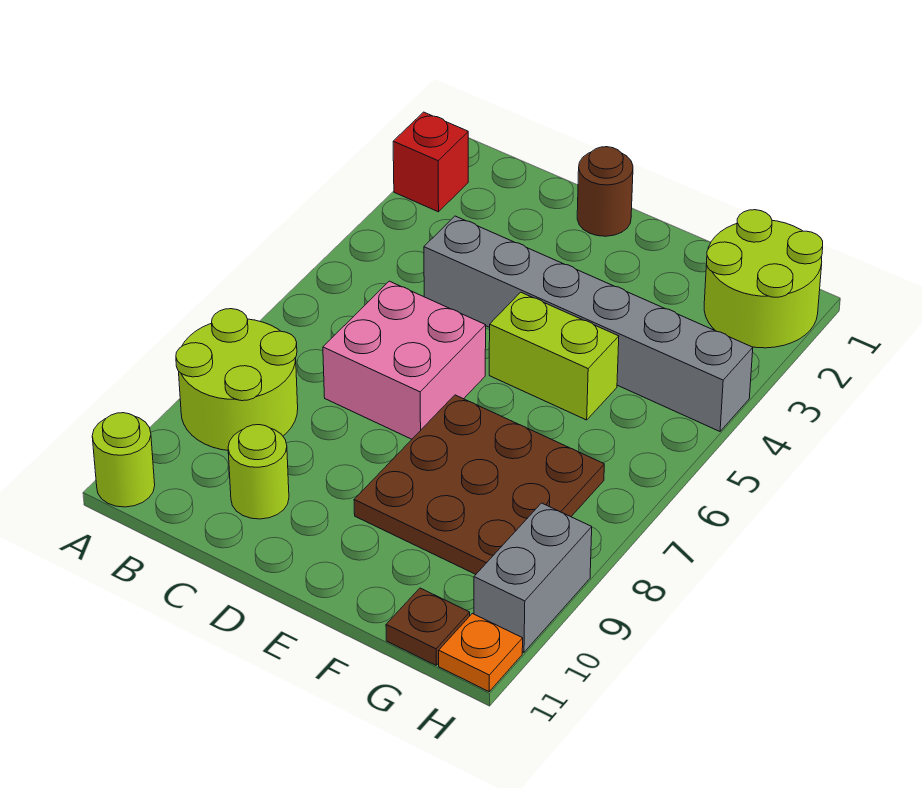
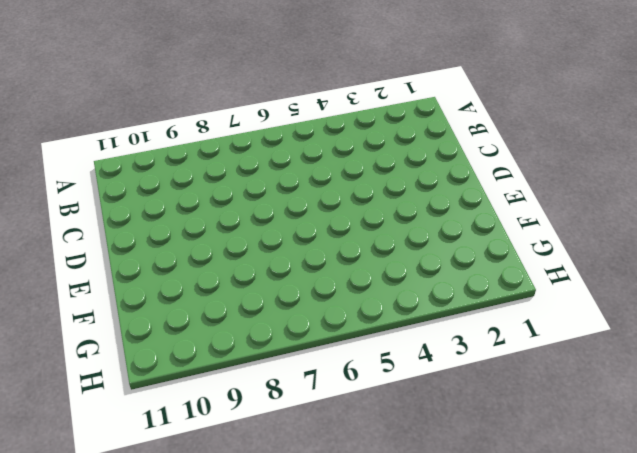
none -> red brick A2 level 1
none -> lime round brick A8:B9 level 1
none -> lime round brick A11 level 1

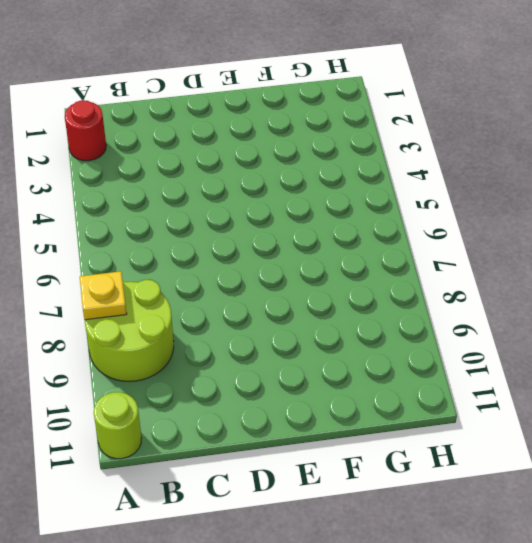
red round brick A2 level 1 -> red brick A2 level 1
yellow plate A8 level 2 -> none
none -> grey brick C4:H4 level 1
none -> pink brick C6:D7 level 1
none -> lime round brick C10 level 1

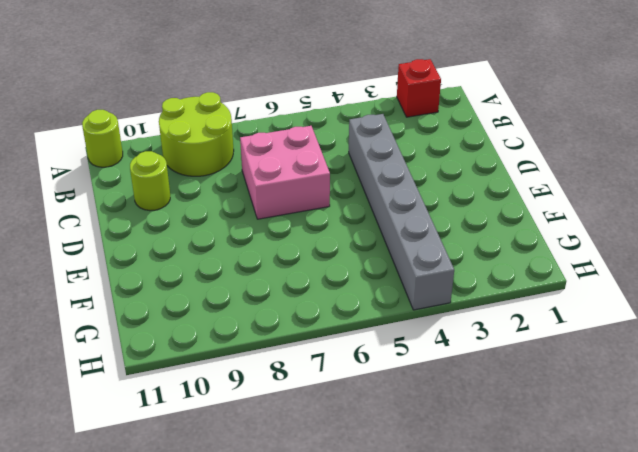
none -> brown round brick D1 level 1
none -> lime brick E5:F5 level 1
none -> brown plate E7:G9 level 1

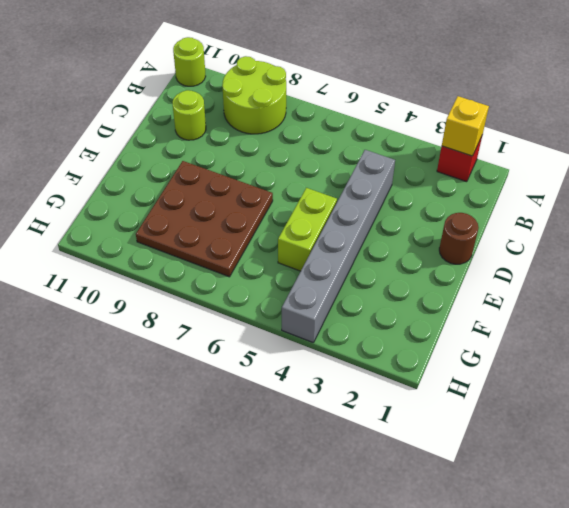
yellow brick A2 level 2 -> none
none -> pink brick C6:D7 level 1
none -> lime round brick G1:H2 level 1
none -> brown plate G11 level 1

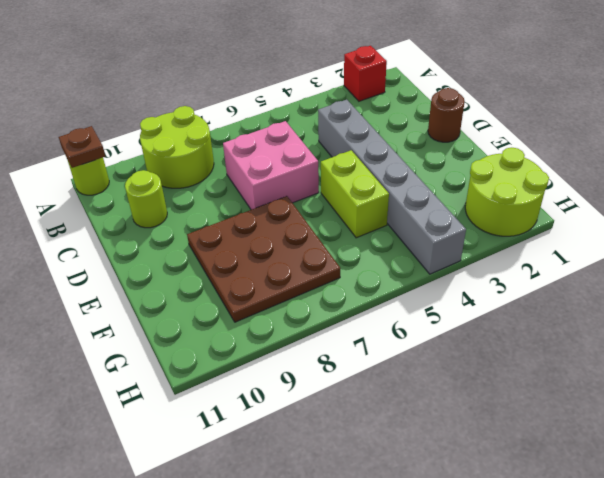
brown plate A11 level 2 -> brown plate G11 level 1
none -> grey brick H9:H10 level 1
none -> orange plate H11 level 1

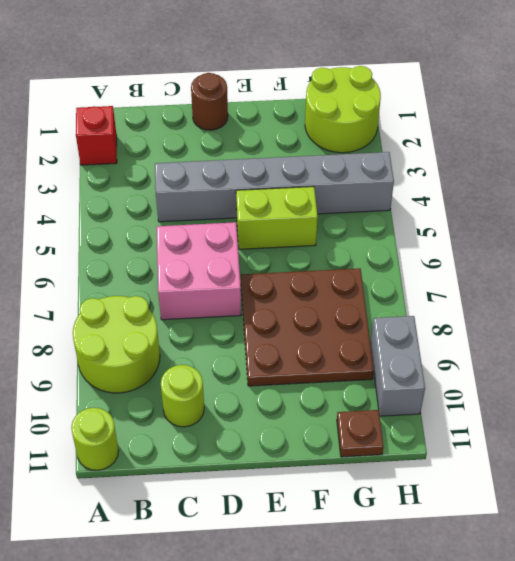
none -> orange plate H11 level 1

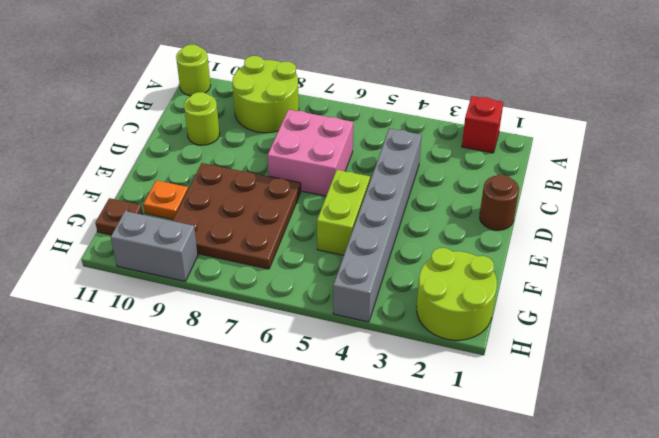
orange plate F10 level 1 -> orange plate H11 level 1

